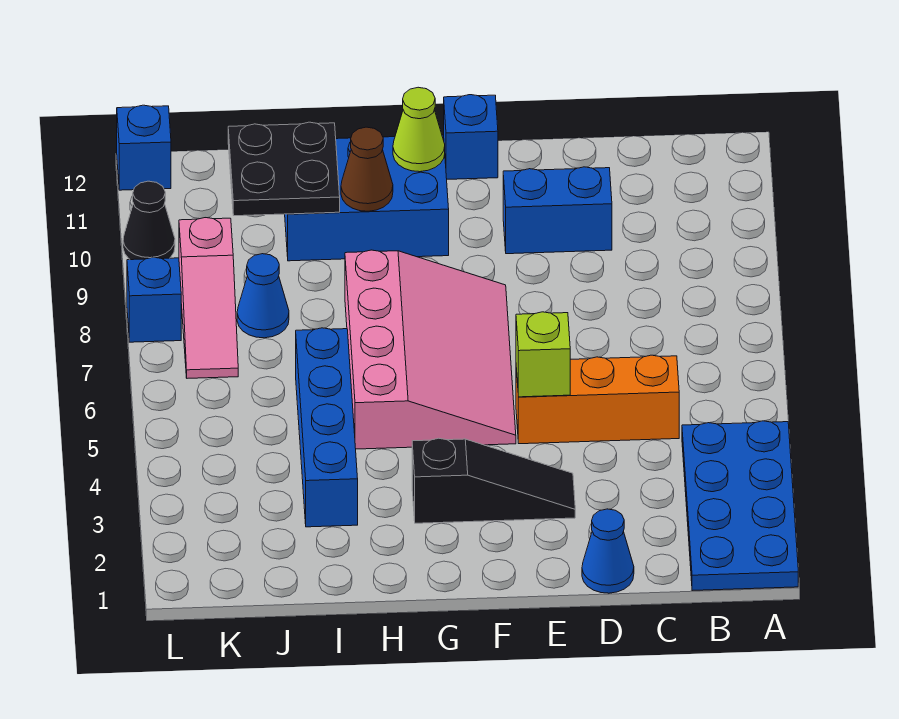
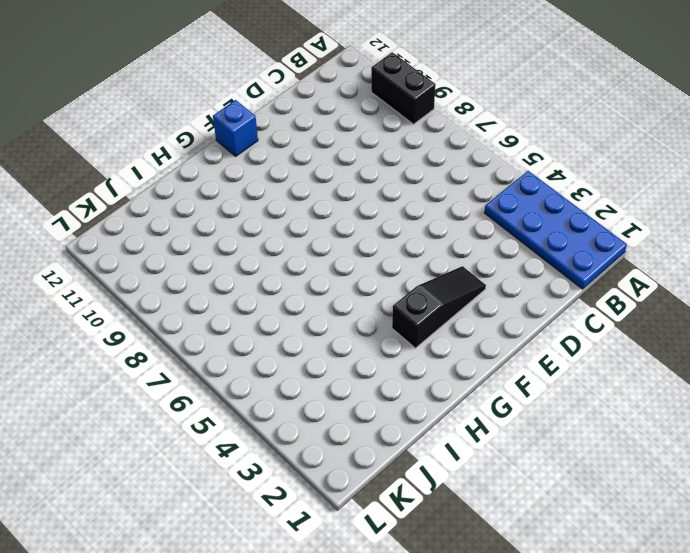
black brick A9:A10 level 1 -> none
none -> orange brick C5:E5 level 1
none -> blue cone D1 level 1
none -> blue brick D10:E10 level 1

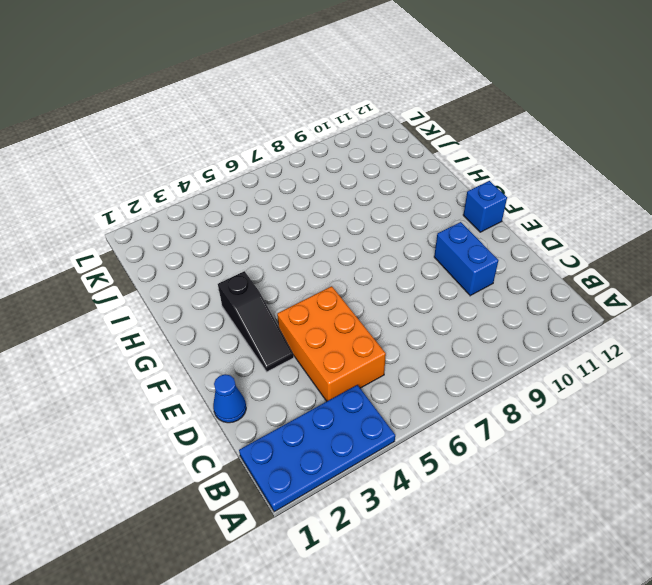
orange brick C4:E5 level 1 -> orange brick C5:E5 level 1
none -> pink slope F5:H8 level 1 top H
none -> blue brick G10:I11 level 1
none -> blue brick I3:I6 level 1

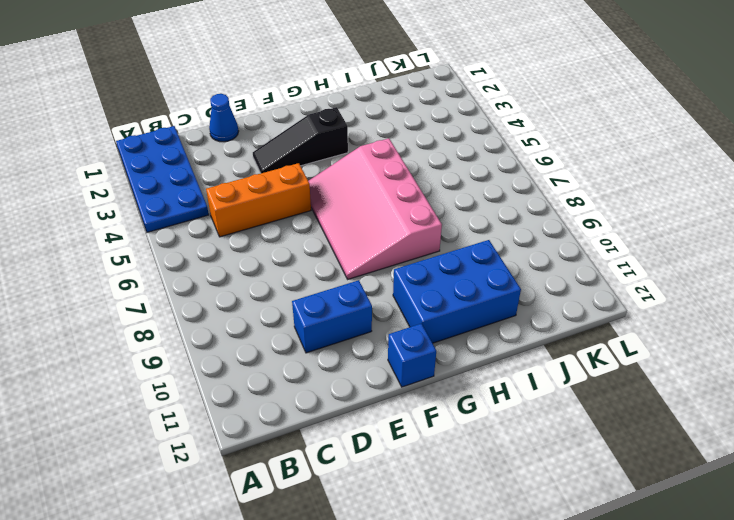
none -> blue brick I3:I6 level 1
none -> blue cone J8 level 1
none -> pink slope K7:K9 level 1 top 9

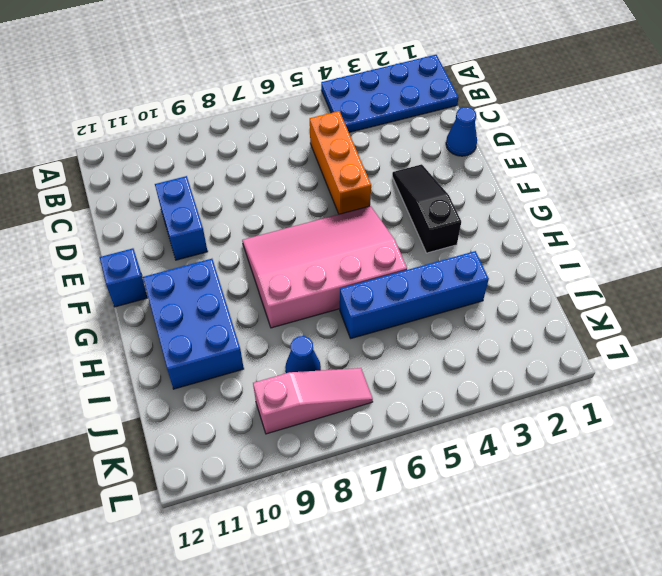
none -> blue brick L8 level 1
none -> black cone L10 level 1
none -> blue brick L12 level 1

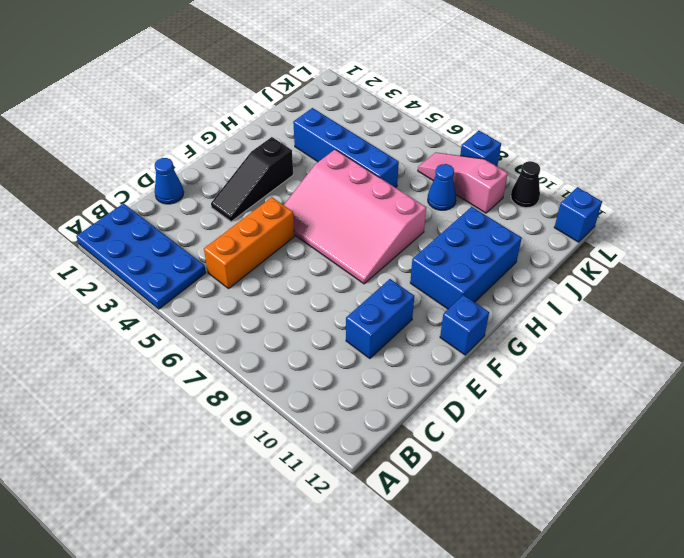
none -> lime brick E5 level 2
none -> lime cone G11 level 2
none -> brown cone H10 level 2

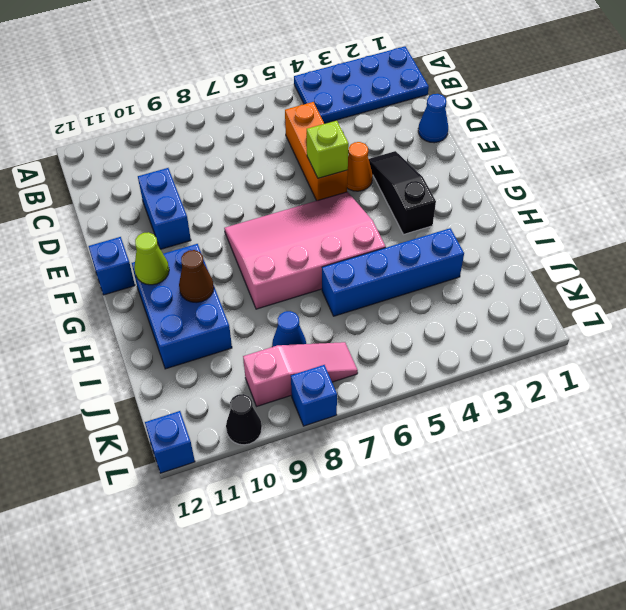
orange cone E4 level 1 -> none
none -> black plate I10:J11 level 2

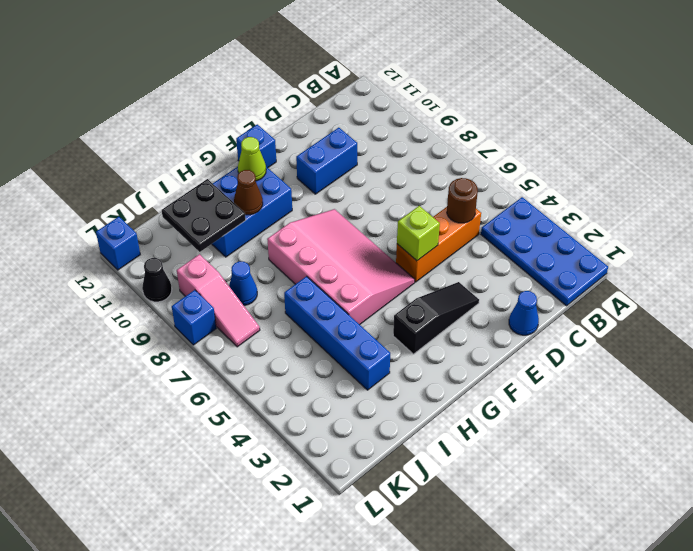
brown round brick C5 level 2 -> none

